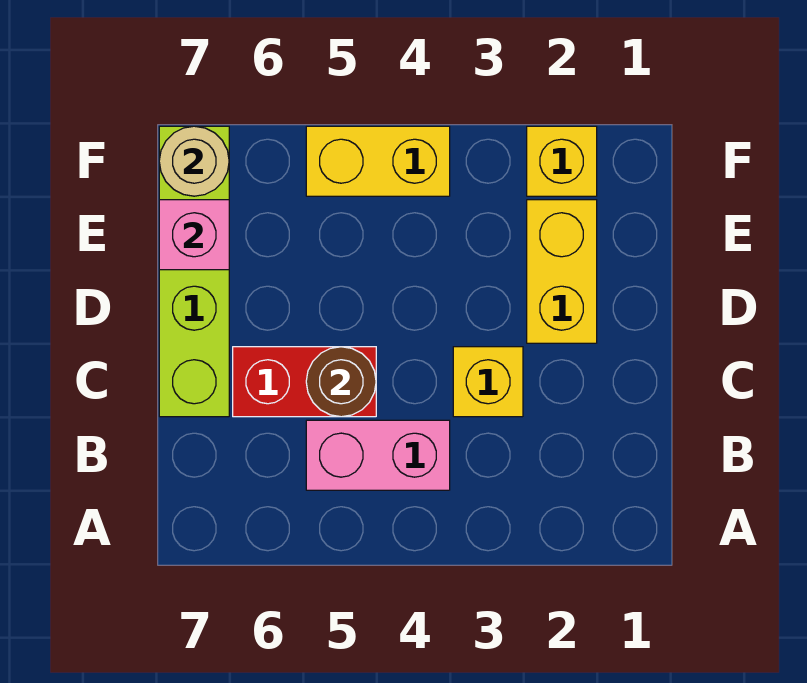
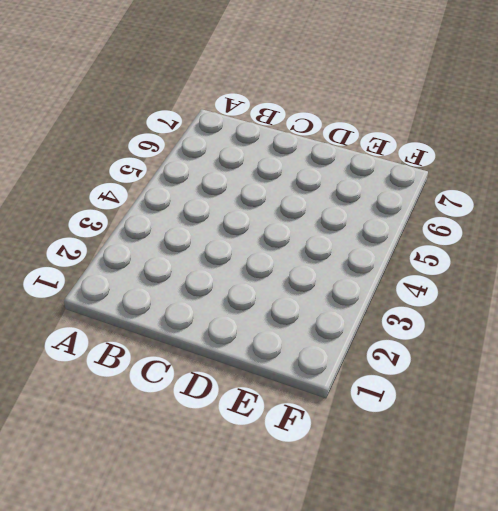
none -> pink brick B4:B5 level 1
none -> yellow brick C3 level 1

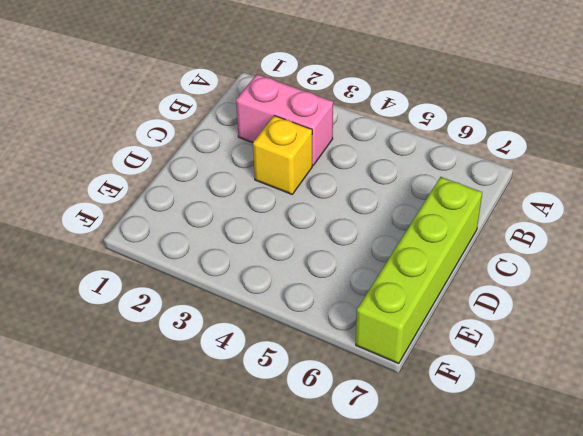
pink brick B2:B3 level 1 -> pink brick B4:B5 level 1
none -> red brick C5:C6 level 1
none -> yellow brick D2:E2 level 1

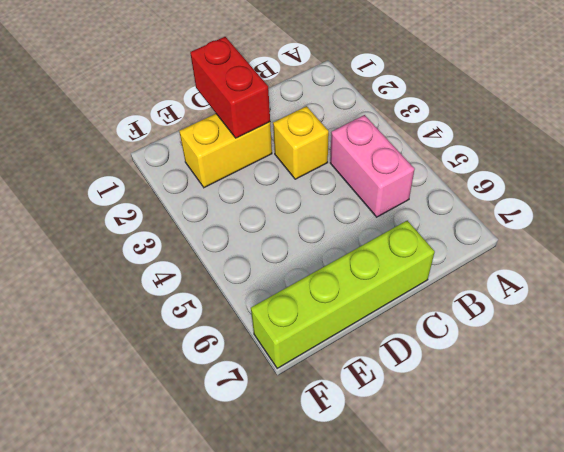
red brick D1:D2 level 2 -> red brick C5:C6 level 1
none -> yellow brick F2 level 1
none -> yellow brick F4:F5 level 1

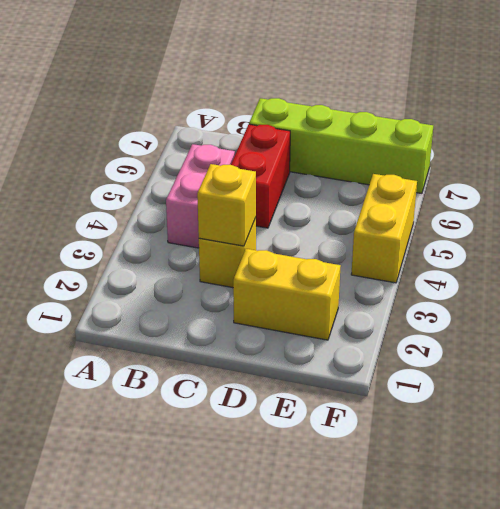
yellow brick C3 level 2 -> yellow brick F2 level 1
none -> brown round brick C5 level 2
none -> pink brick E7 level 2

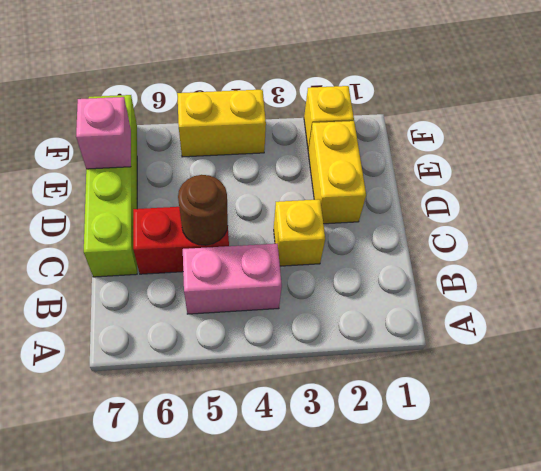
none -> tan round brick F7 level 2

